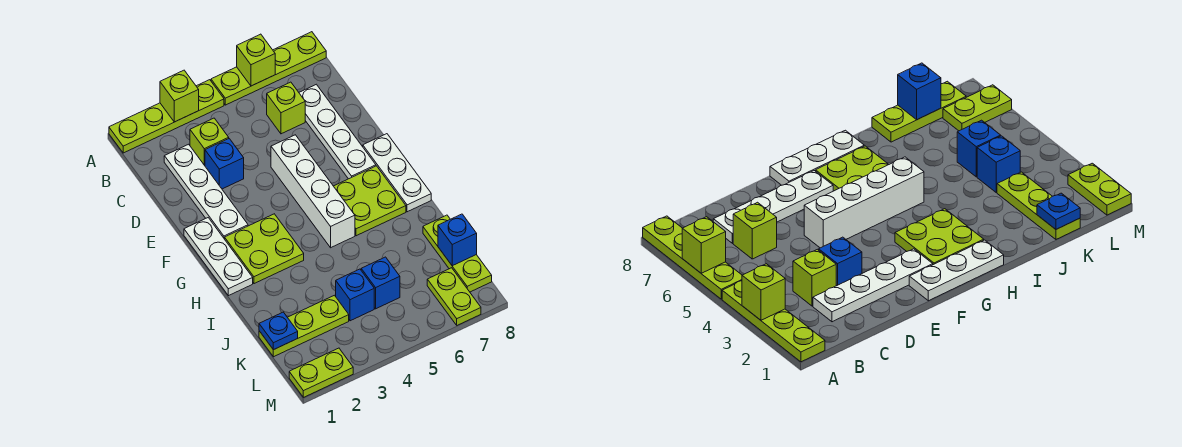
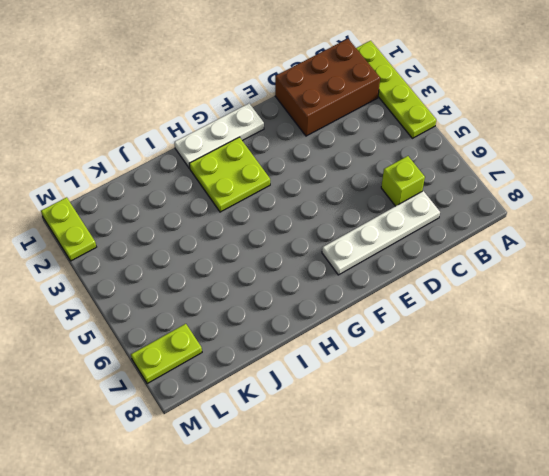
brown brick B1:D2 level 1 -> white plate C2:F2 level 1
none -> lime plate A5:A8 level 1
none -> lime brick C3 level 1
none -> blue brick D3 level 1

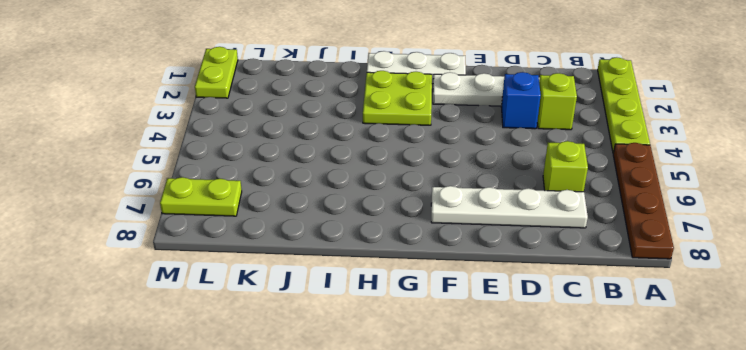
brown plate A5:A8 level 1 -> lime plate A5:A8 level 1
none -> white brick E5:H5 level 1
none -> white plate F8:H8 level 1
none -> lime plate G6:H7 level 1

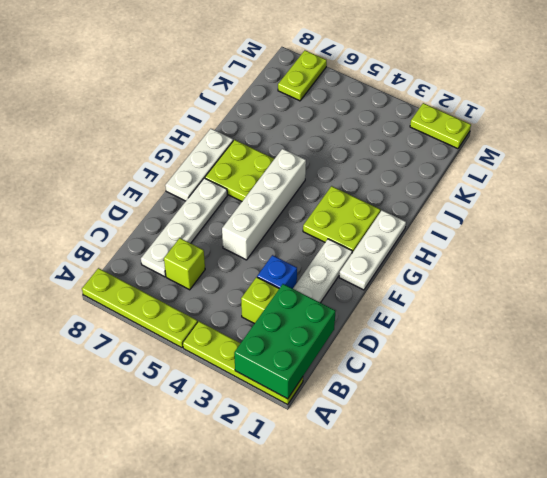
green brick A1:C2 level 2 -> none
none -> lime plate J8:L8 level 1
none -> lime plate K1:K3 level 1
none -> blue brick K4 level 1

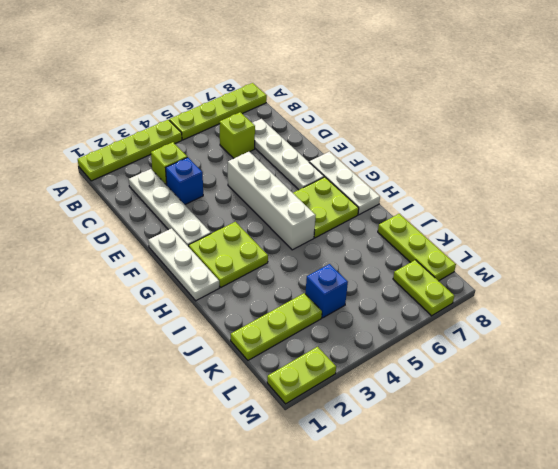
none -> blue brick K5 level 1
none -> lime brick A3 level 2
none -> lime brick A6 level 2

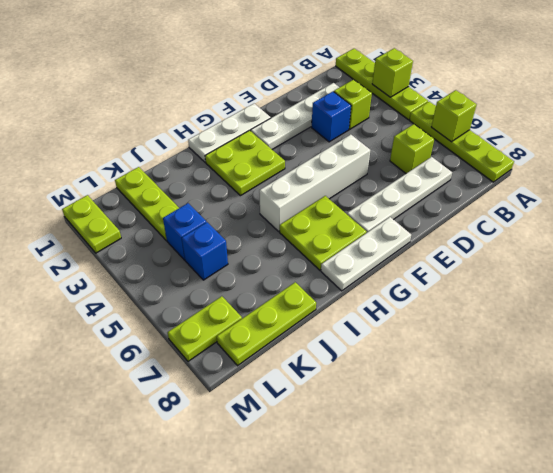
none -> blue plate K1 level 2
none -> blue brick K8 level 2

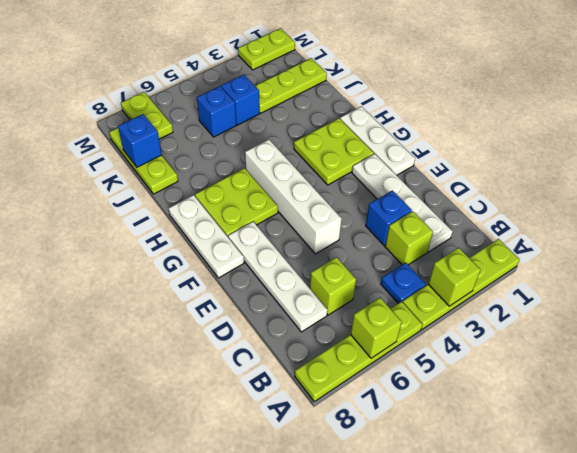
blue plate B4 level 1 -> blue plate K1 level 2

